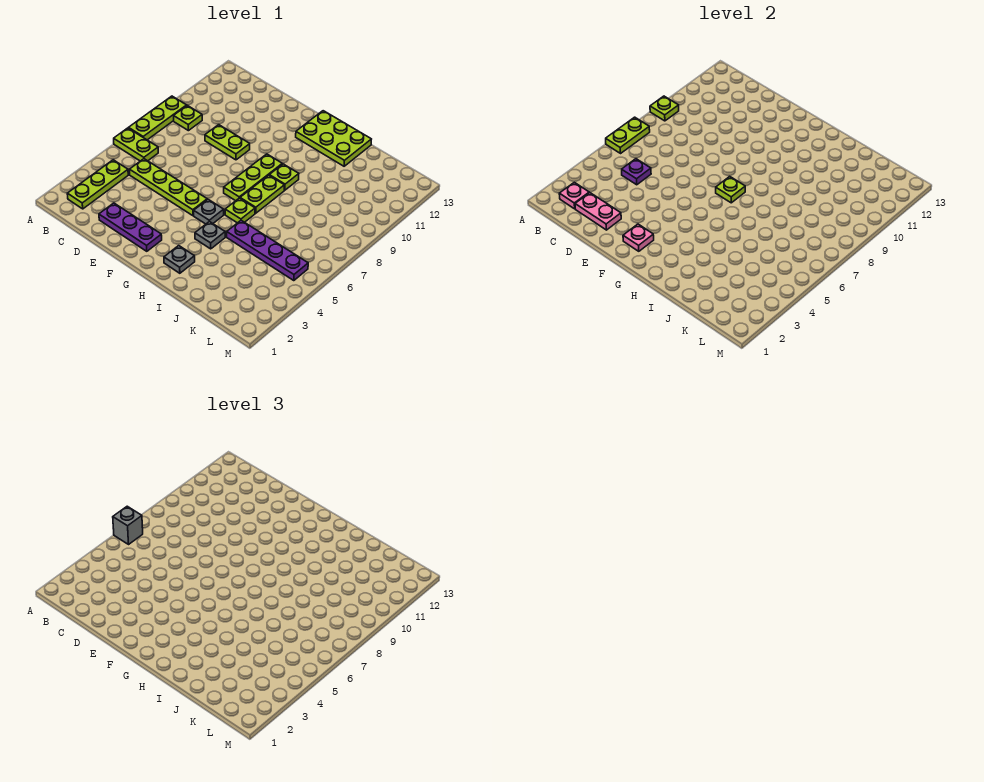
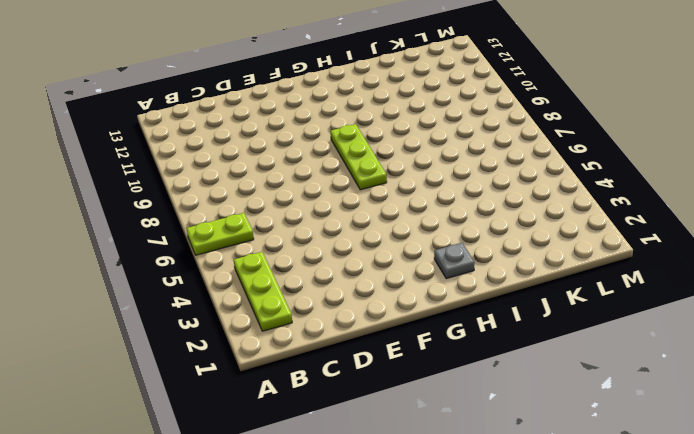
none -> lime plate A7:A9 level 1
none -> lime plate B9 level 1
none -> lime plate C5:F5 level 1

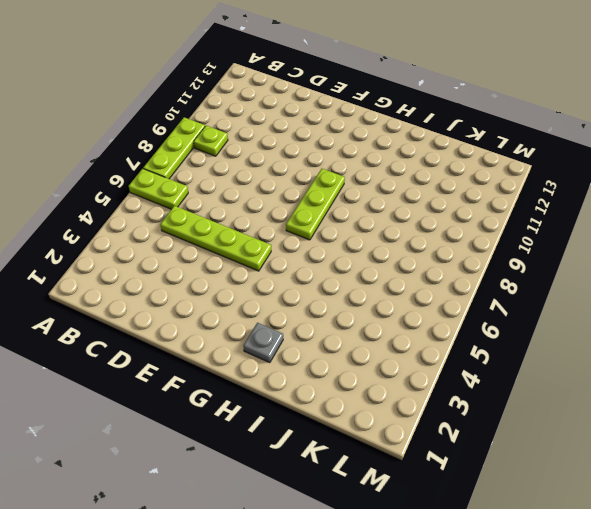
none -> lime plate B2:B4 level 1
none -> purple plate D2:F2 level 1
none -> lime plate D9:E9 level 1

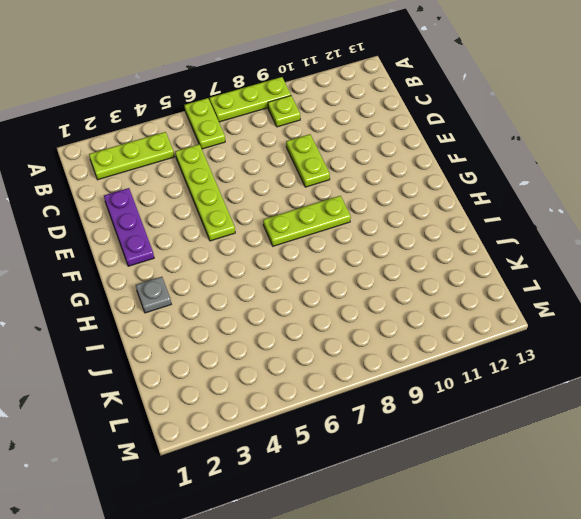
none -> grey plate G5 level 1
none -> lime plate G12:I13 level 1
none -> grey plate H4 level 1

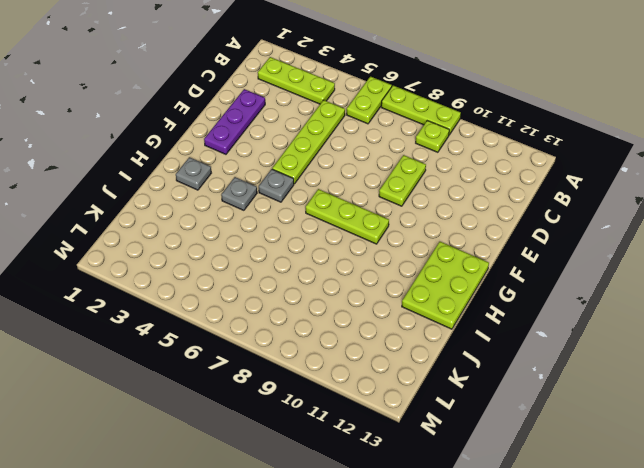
none -> lime plate H6 level 1
none -> lime plate H7:H8 level 1
none -> lime plate H9 level 1

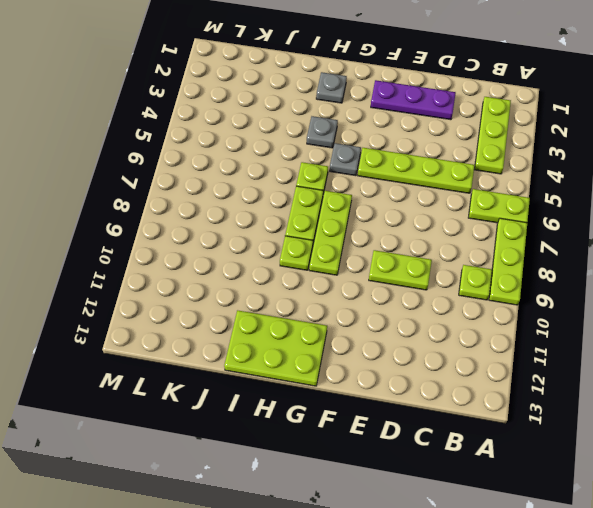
none -> purple plate I5:L5 level 1
none -> lime plate A6:A7 level 2
none -> lime plate A9 level 2

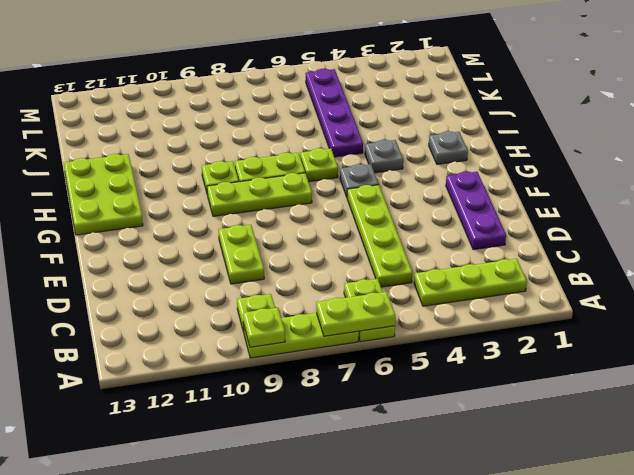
none -> pink plate B2 level 2
none -> pink plate C2:D2 level 2
none -> purple plate C5 level 2

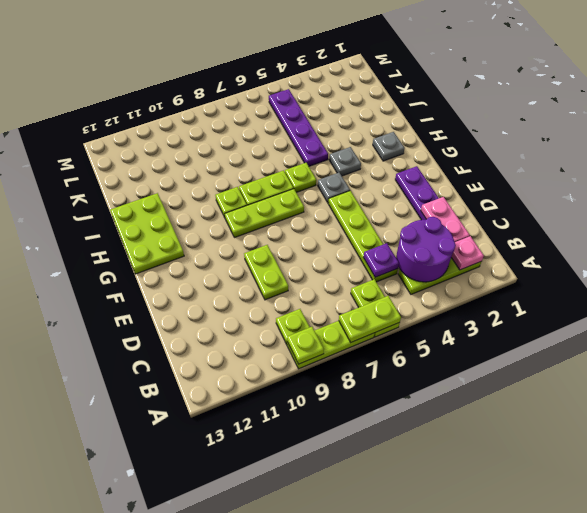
purple round brick B3:C4 level 2 -> none
none -> pink plate F2 level 2
none -> lime plate G7 level 2
none -> grey brick A6 level 3

